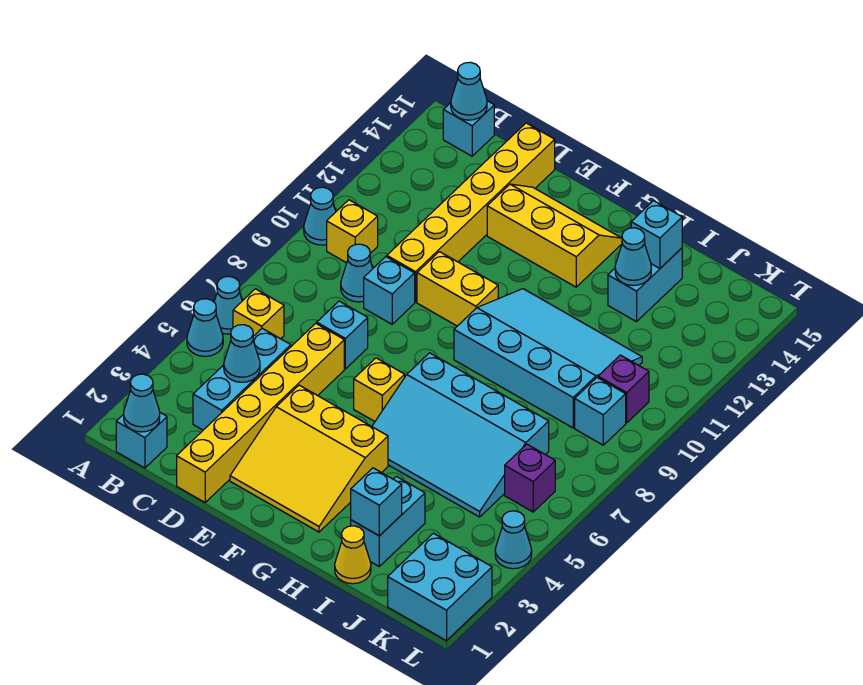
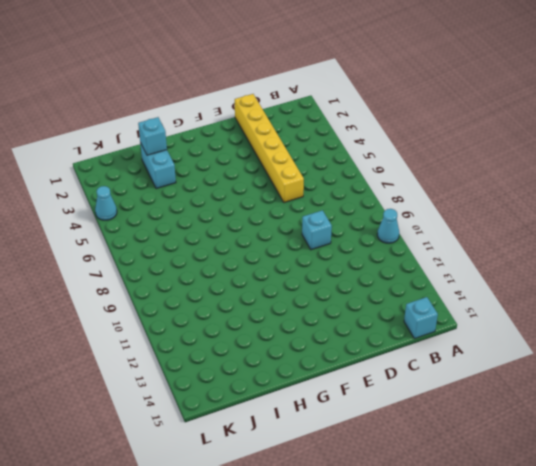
none -> cyan cone A5 level 1
none -> cyan cone A6 level 1
none -> cyan brick B1 level 1
none -> yellow brick B6 level 1

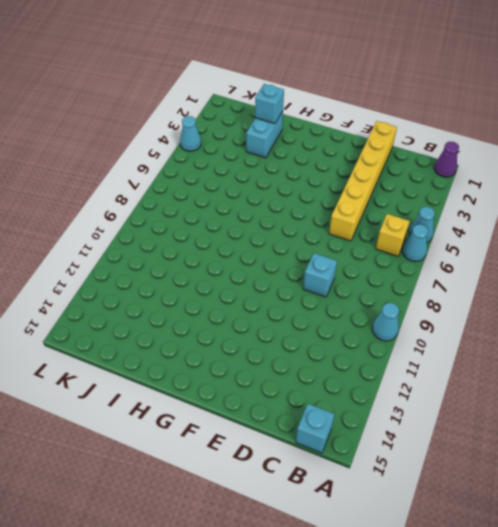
purple cone A1 level 1 -> none
none -> cyan brick B1 level 1
none -> yellow brick B10 level 1
none -> cyan brick C3:C5 level 1
none -> cyan cone C9 level 1

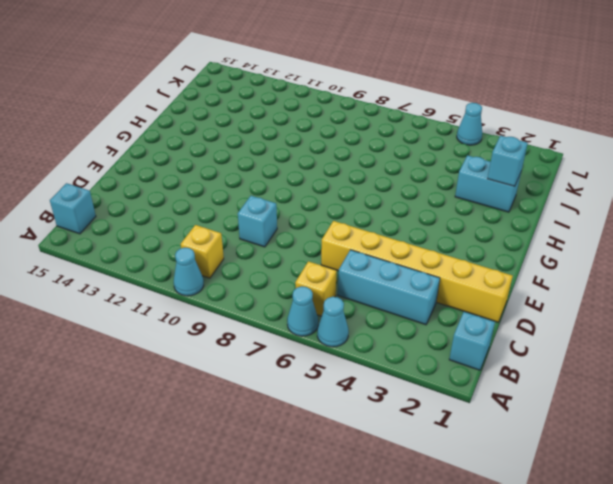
none -> cyan cone C9 level 1
none -> cyan brick D7 level 1
none -> yellow brick D10:D15 level 1
none -> yellow slope E2:G4 level 1 top 4

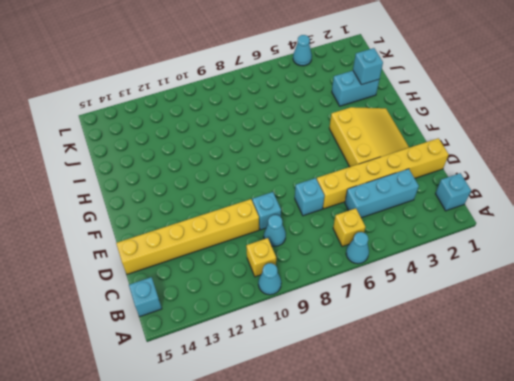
none -> cyan cone A5 level 1
none -> yellow brick E10:F10 level 1
none -> yellow slope E13:G14 level 1 top 13
none -> yellow brick F6 level 1

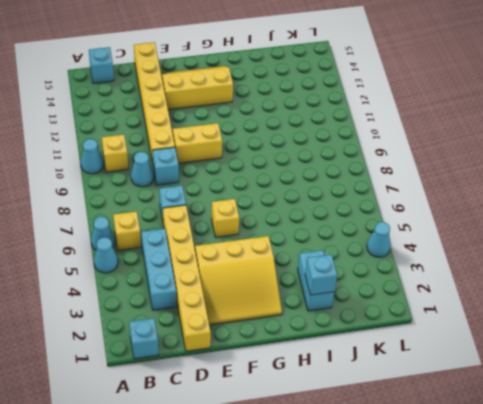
none -> cyan slope G5:J7 level 1 top 7
none -> cyan slope G9:J11 level 1 top 9
none -> yellow cone I1 level 1
none -> cyan brick I13:I14 level 1

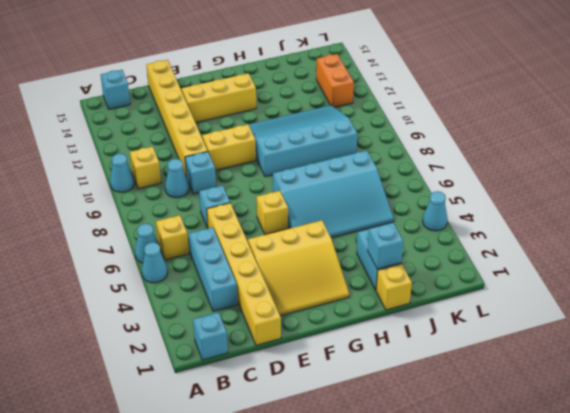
yellow brick I1 level 1 -> yellow cone I1 level 1
orange brick K12:K13 level 1 -> none
none -> cyan brick I13:I14 level 1
none -> cyan brick K1:L2 level 1
none -> purple brick K6 level 1
none -> cyan brick K9 level 1

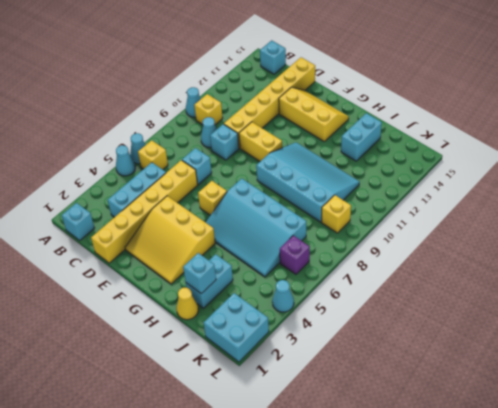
yellow brick K9 level 1 -> cyan brick K9 level 1
none -> purple brick K10 level 1
none -> cyan cone B1 level 2
none -> cyan cone B15 level 2
none -> cyan cone C4 level 2

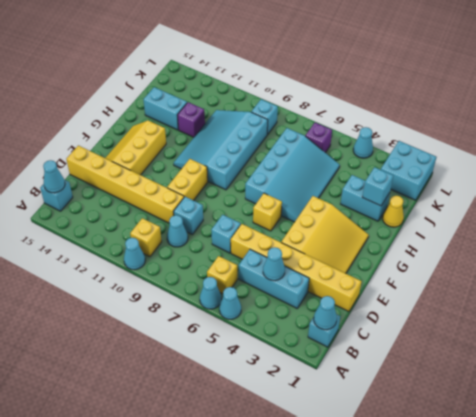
purple brick I12 level 1 -> purple brick K10 level 1
none -> cyan cone I13 level 2
none -> cyan brick I14 level 2

